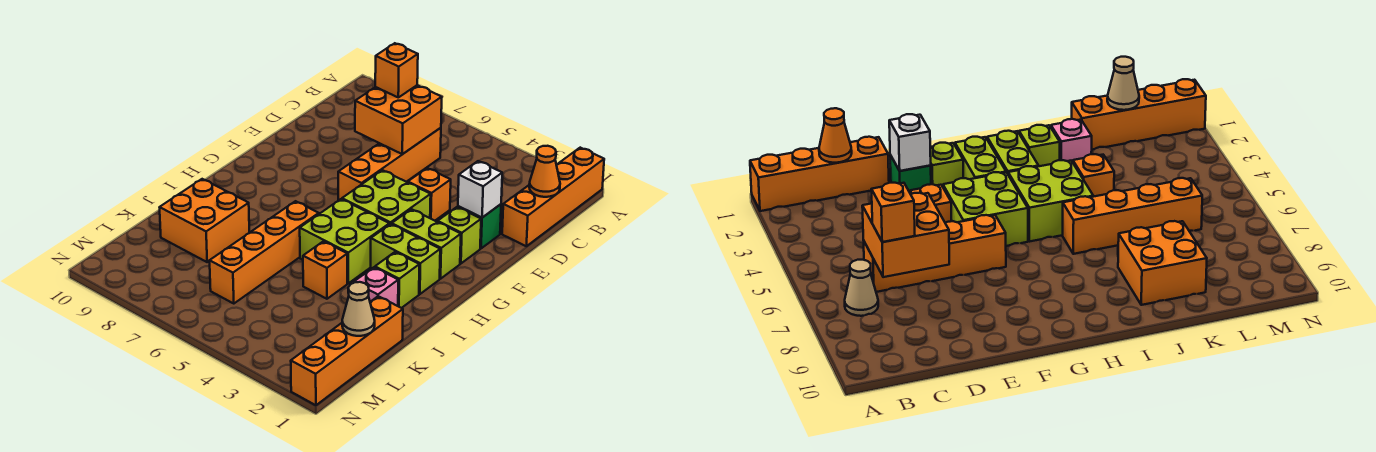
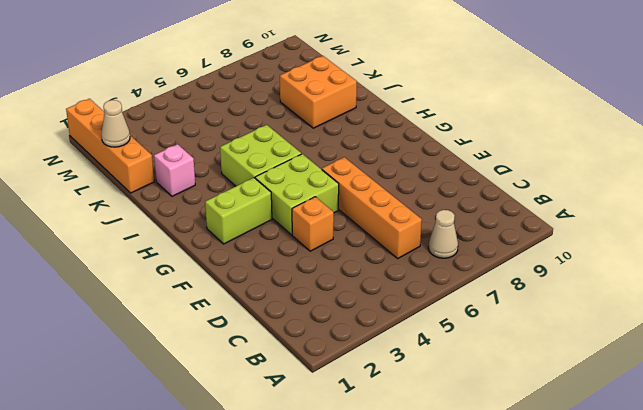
none -> orange brick A1:D1 level 1
none -> green brick E2 level 1
none -> lime brick F2 level 1

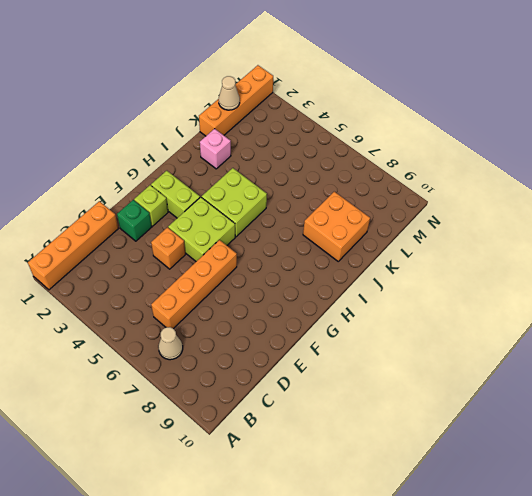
none -> lime brick H2:H3 level 1
none -> lime brick I2 level 1
none -> orange brick I6:L6 level 1

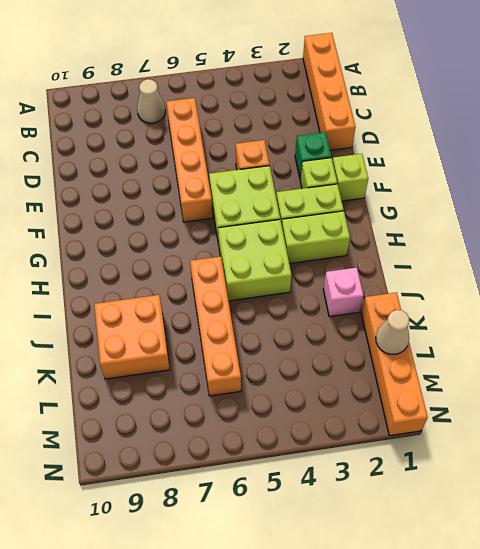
lime brick F1 level 1 -> lime brick I2 level 1
none -> orange brick J4 level 1
none -> orange cone C1 level 2
none -> orange brick C6:D7 level 2

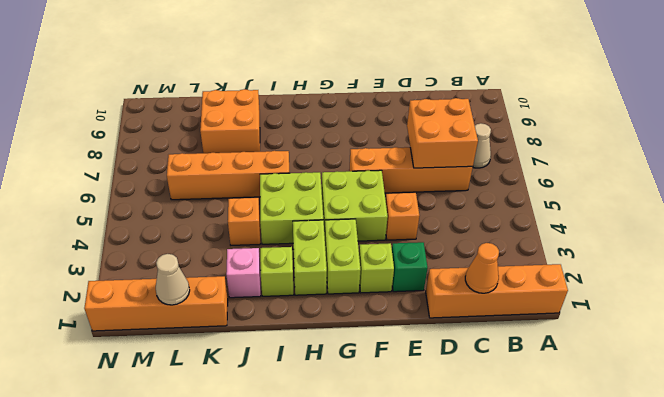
none -> white brick E2 level 2
none -> orange brick C7 level 3

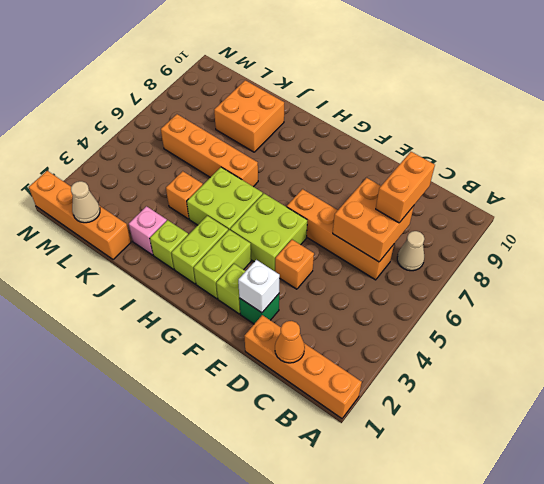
orange brick C7:C8 level 3 -> orange brick C7 level 3

